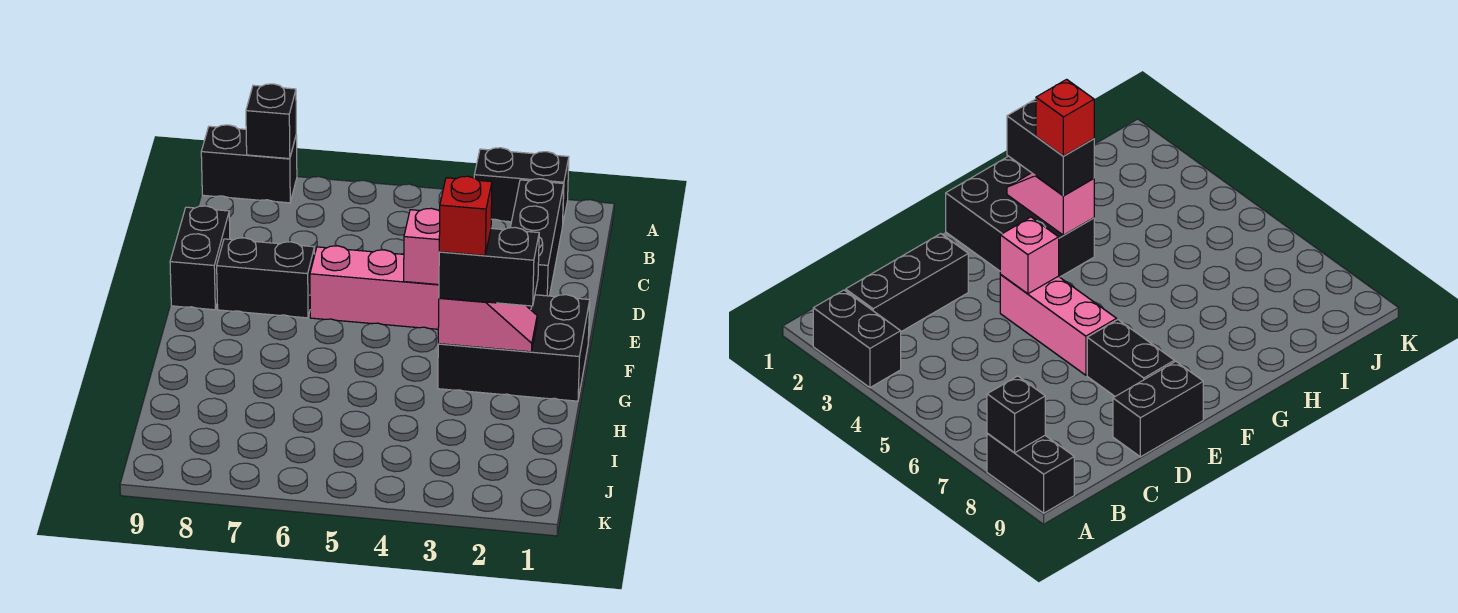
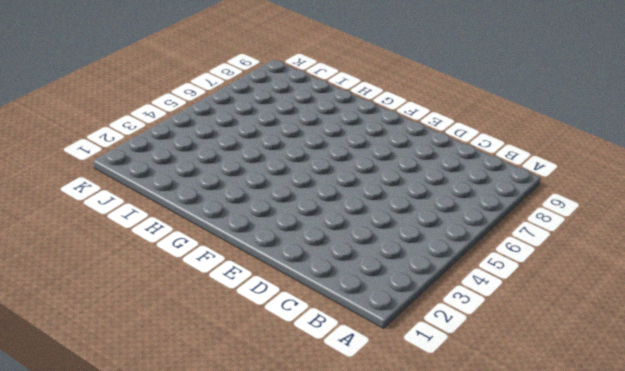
none -> black brick A2:A3 level 1
none -> black brick A8:A9 level 1
none -> black brick B2:D2 level 1

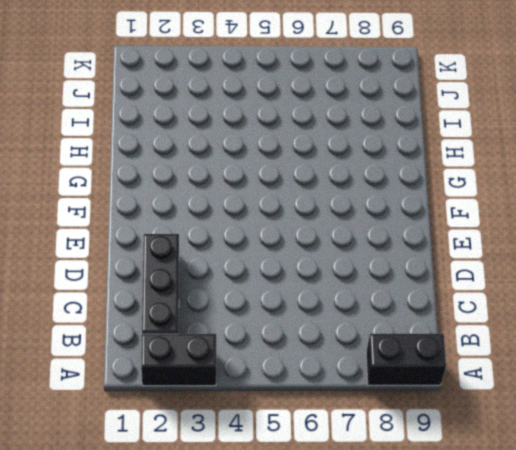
none -> black brick D9:E9 level 1
none -> pink brick E4:E6 level 1
none -> black brick E7:E8 level 1

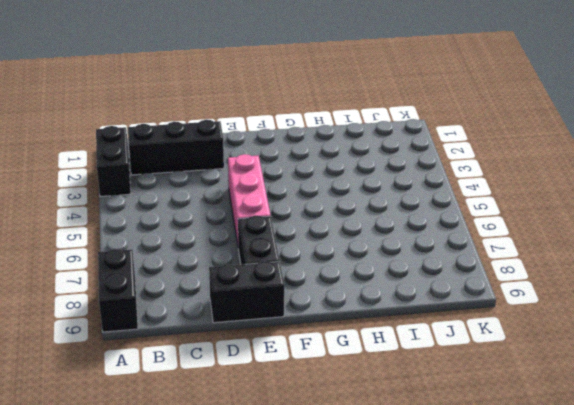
none -> black brick F1:G3 level 1
none -> black brick A8 level 2
none -> pink brick E4 level 2

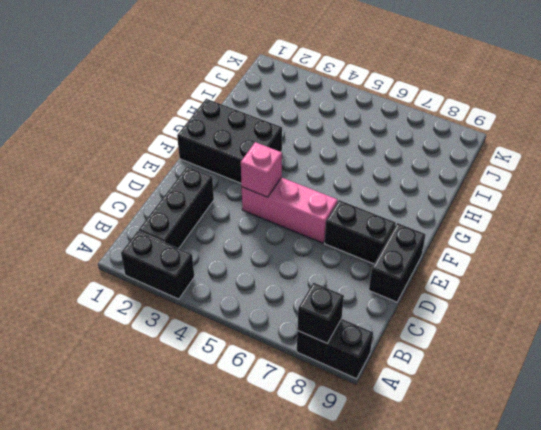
none -> pink slope G2:G3 level 2 top 3
none -> black brick G2:G3 level 3
none -> red brick G3 level 4

